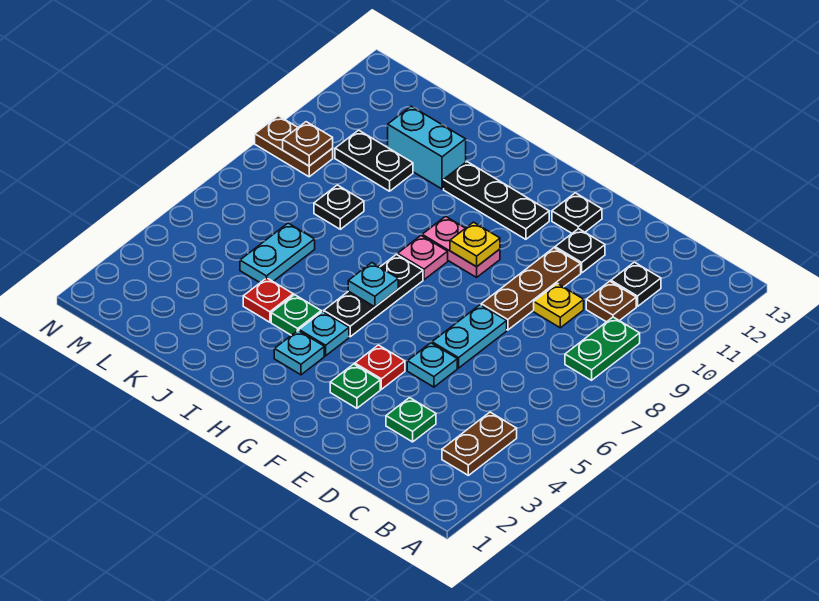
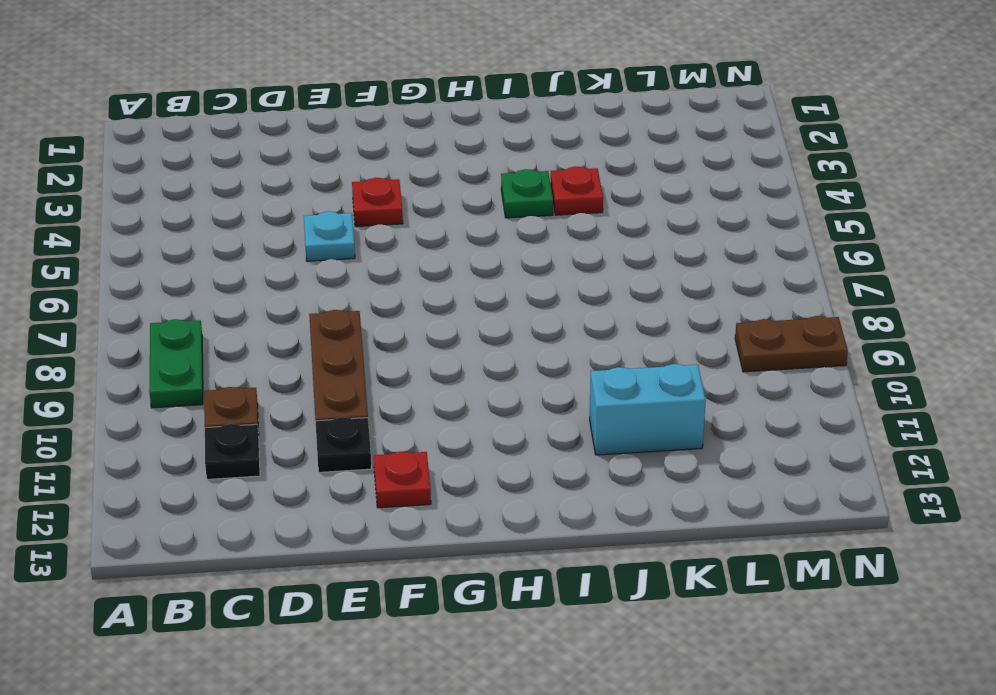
red plate F12 level 1 -> black plate F12 level 1
none -> brown plate B3:B4 level 1
none -> green plate D3 level 1
none -> yellow plate D9 level 1

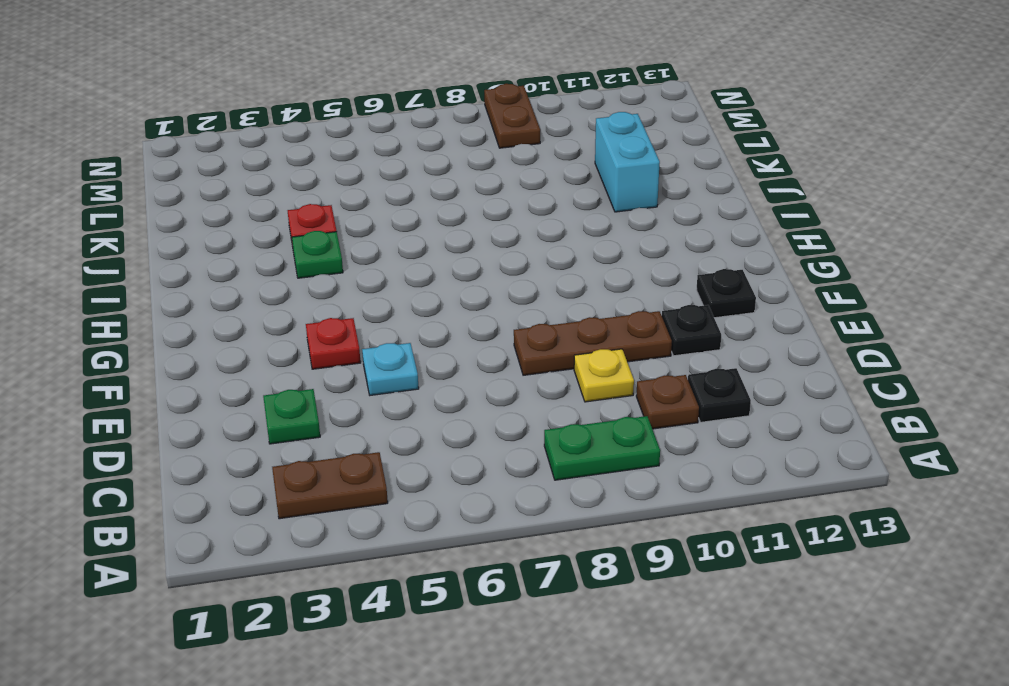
none -> cyan plate E6:E7 level 1
none -> green plate F3 level 1
none -> pink plate G9:H9 level 1

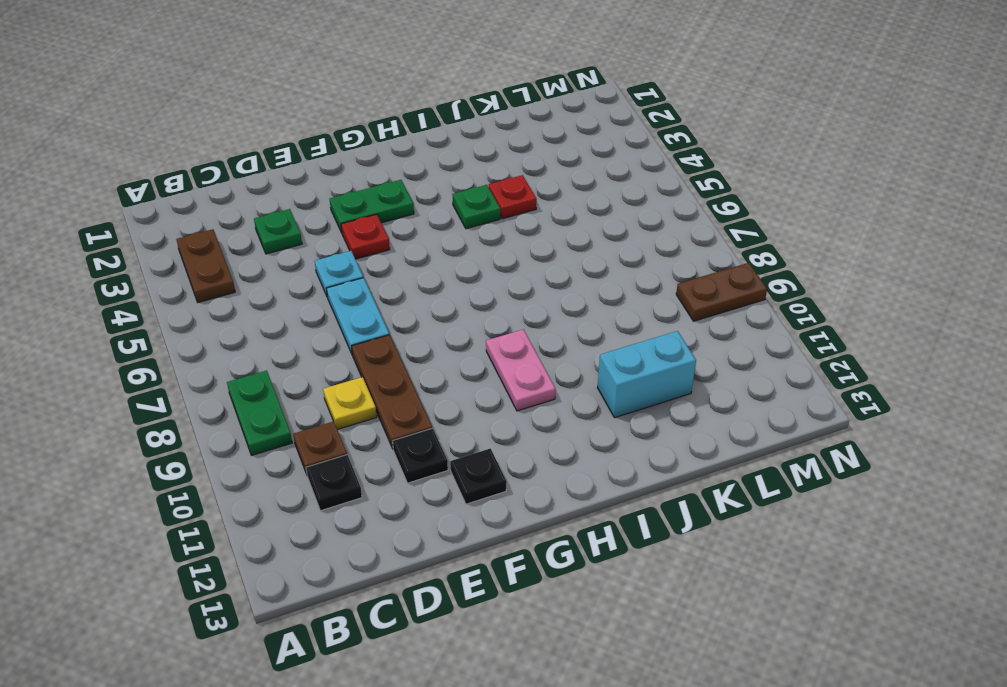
green plate F3:G3 level 1 -> green plate F3 level 1
pink plate H9:H10 level 1 -> pink plate G9:H9 level 1
none -> black plate G11:I11 level 1
none -> cyan plate H3 level 1
none -> cyan plate H4 level 1

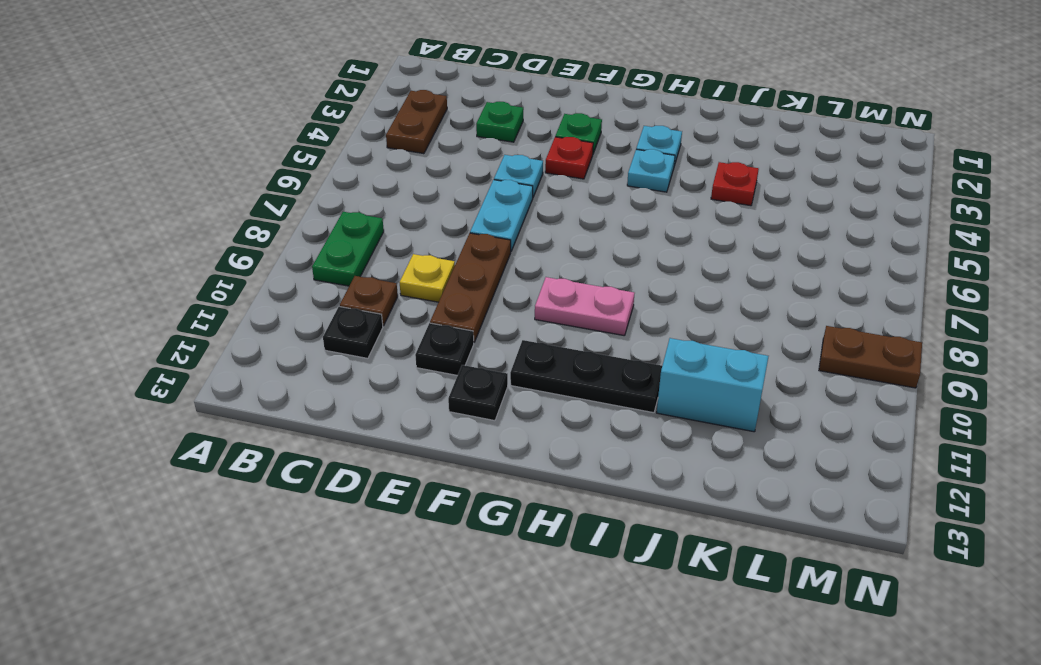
none -> black plate H5:H7 level 1
none -> pink plate H8 level 1
none -> green plate I4 level 1

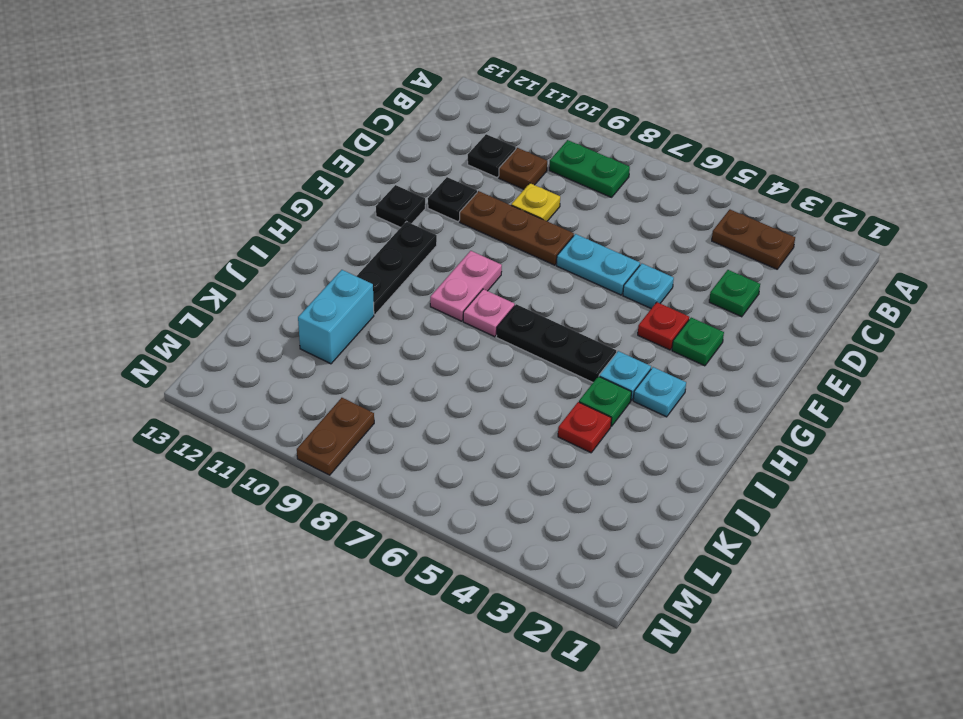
none -> cyan plate K5:K6 level 1
none -> black plate K8 level 1
none -> black plate K10:L10 level 1

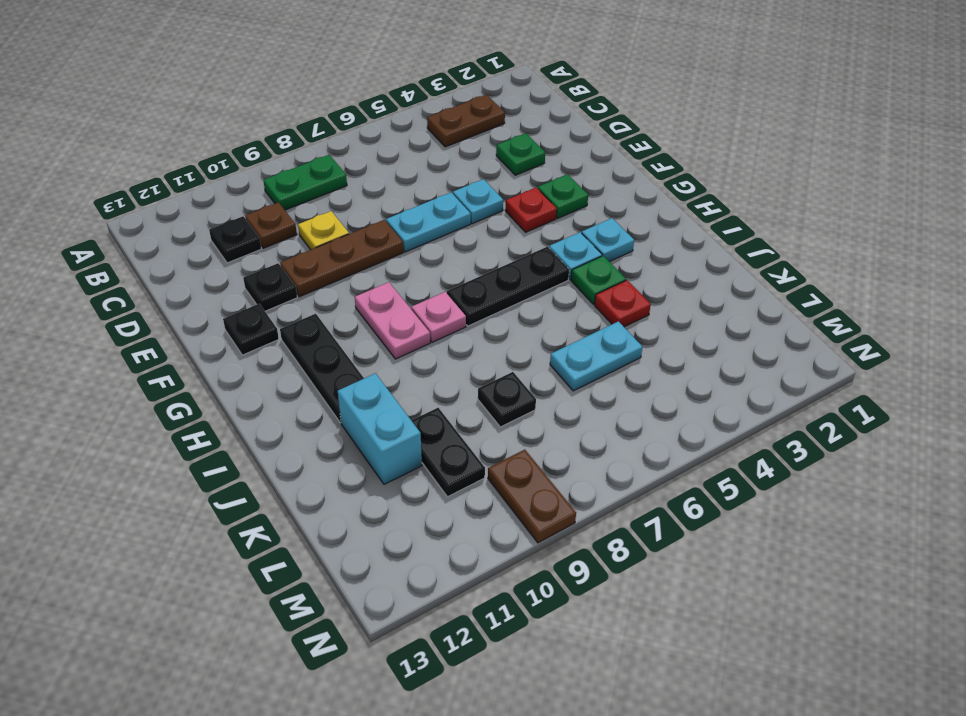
none -> yellow plate G9 level 2
none -> cyan plate H6 level 2
none -> brown plate M9 level 2

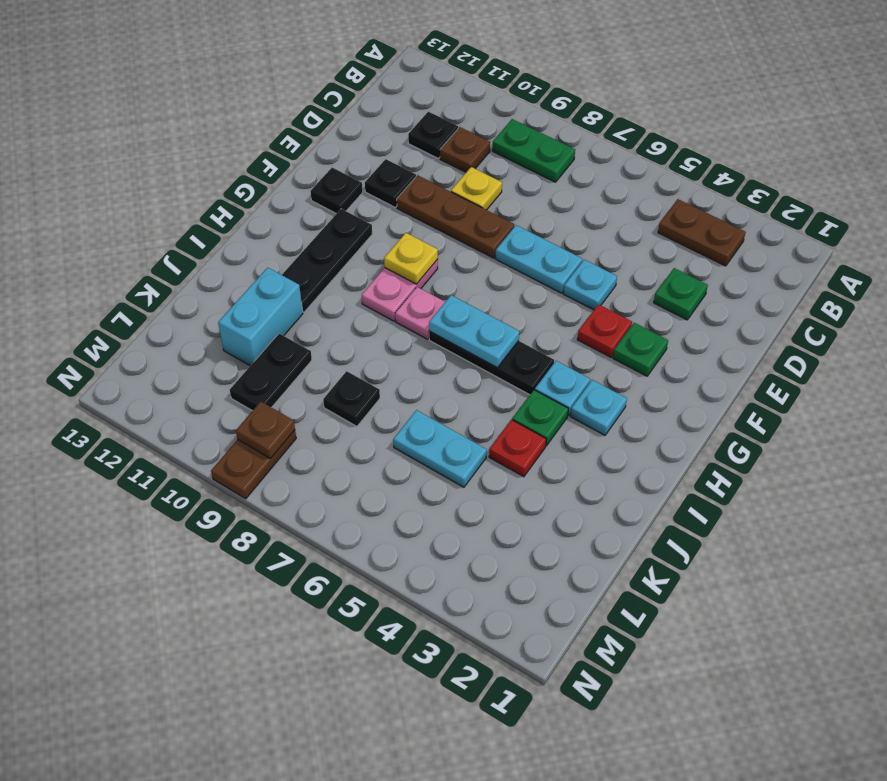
cyan plate H6:H7 level 2 -> cyan plate H6 level 2

